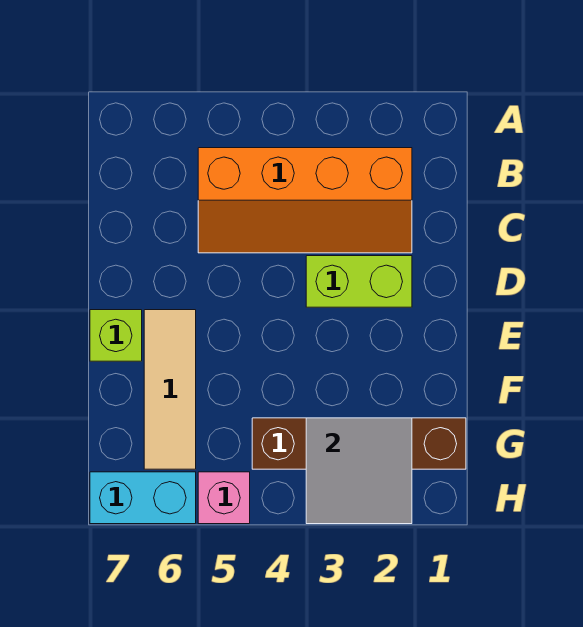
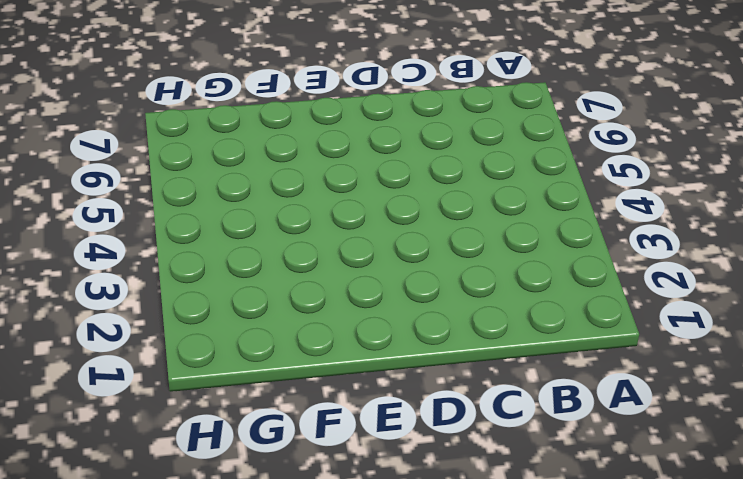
none -> orange slope B2:C5 level 1 top B
none -> lime brick D2:D3 level 1

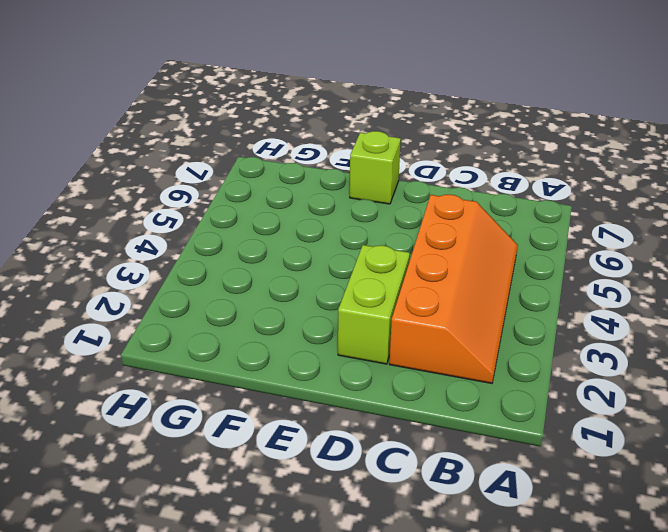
orange slope B2:C5 level 1 top C -> orange slope B2:C5 level 1 top B
none -> tan tile E6:G6 level 1
none -> brown brick G1:G4 level 1

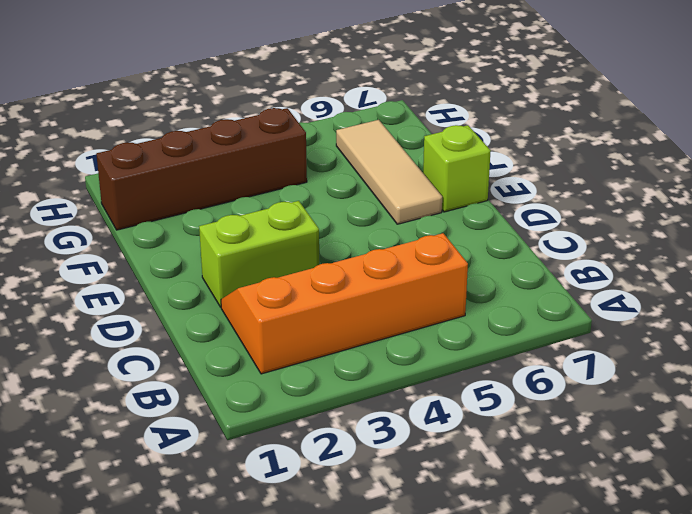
none -> pink brick H5 level 1
none -> cyan brick H6:H7 level 1

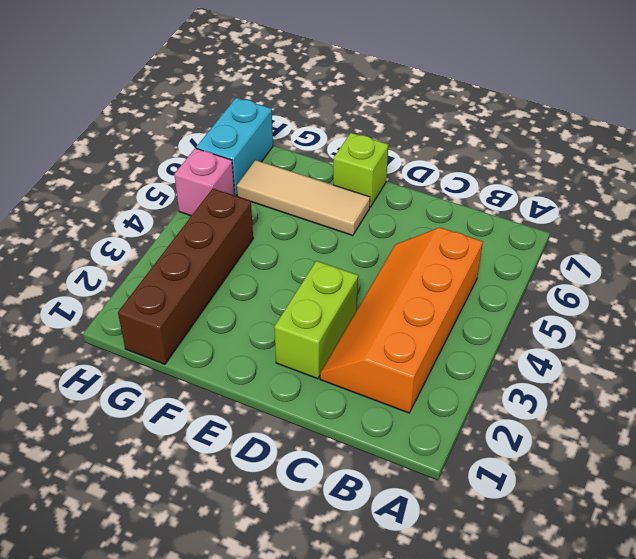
none -> grey tile G2:H3 level 2

